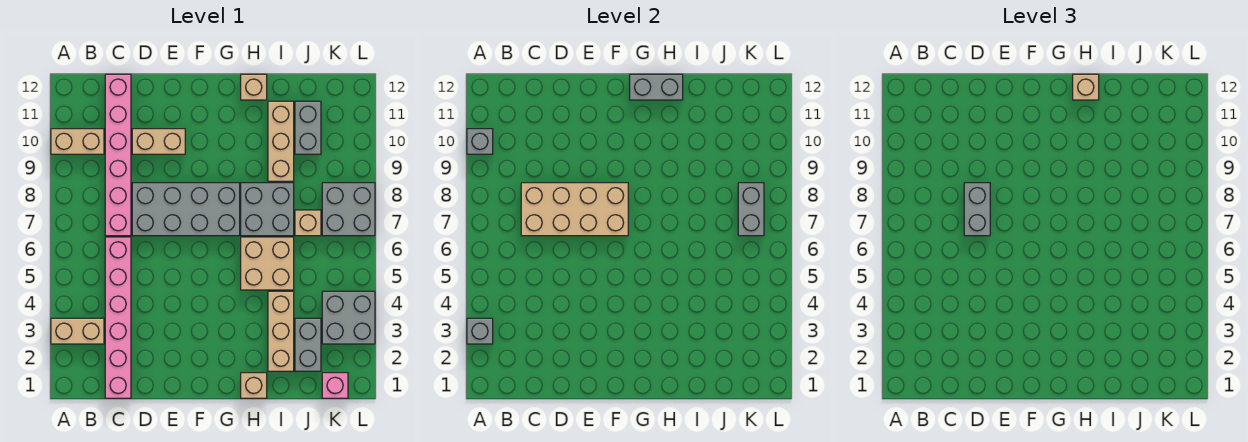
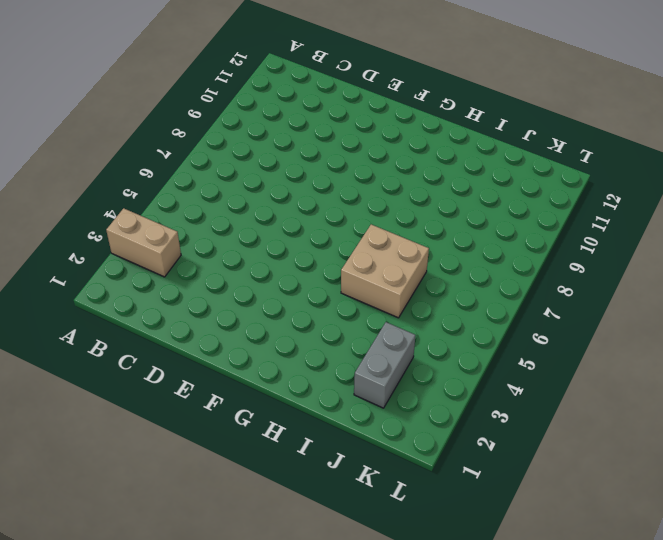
none -> tan brick A10:B10 level 1
none -> pink brick C1:C6 level 1
none -> pink brick C7:C12 level 1

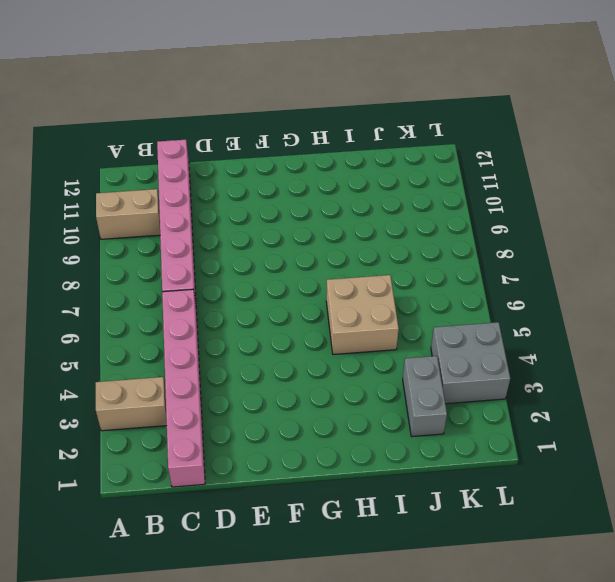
none -> grey brick D7:G8 level 1
none -> tan brick D10:E10 level 1
none -> tan brick H1 level 1

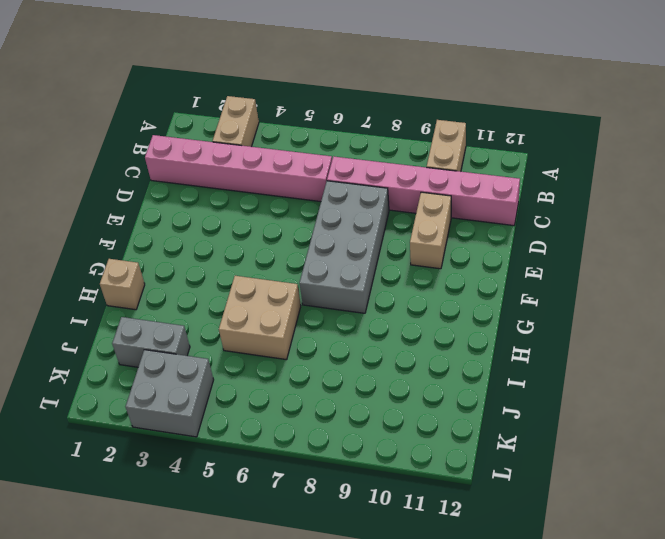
none -> grey brick H7:I8 level 1
none -> tan brick H12 level 1
none -> tan brick I2:I4 level 1

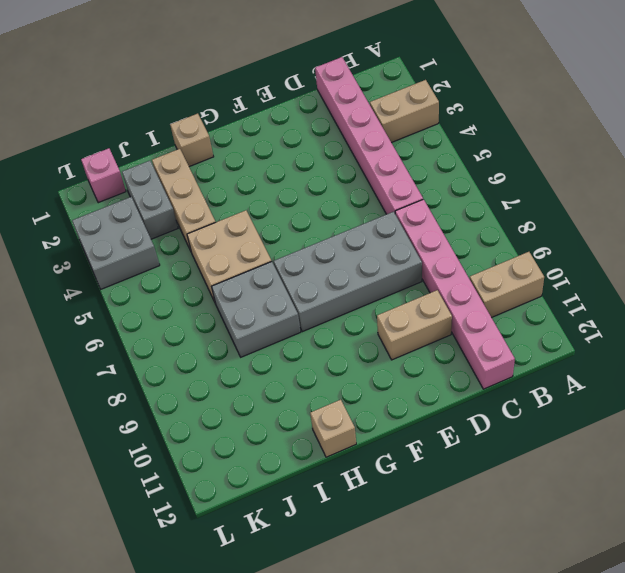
none -> tan brick I9:I11 level 1
none -> tan brick J7 level 1
none -> grey brick J10:J11 level 1

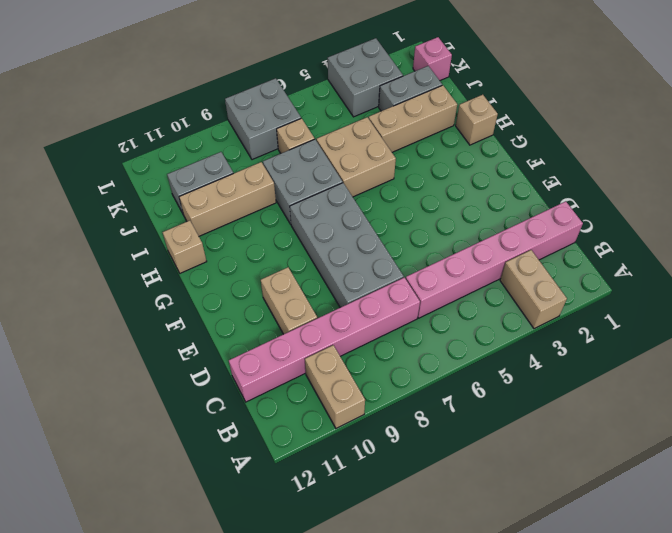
none -> grey brick A3 level 2
none -> grey brick A10 level 2
none -> tan brick C7:F8 level 2

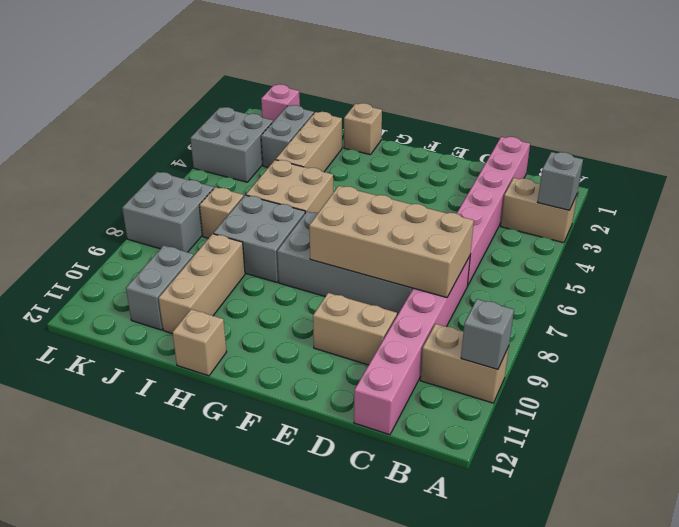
none -> grey brick G12:H12 level 2
none -> grey brick K7:K8 level 2
none -> grey brick D7:D8 level 3

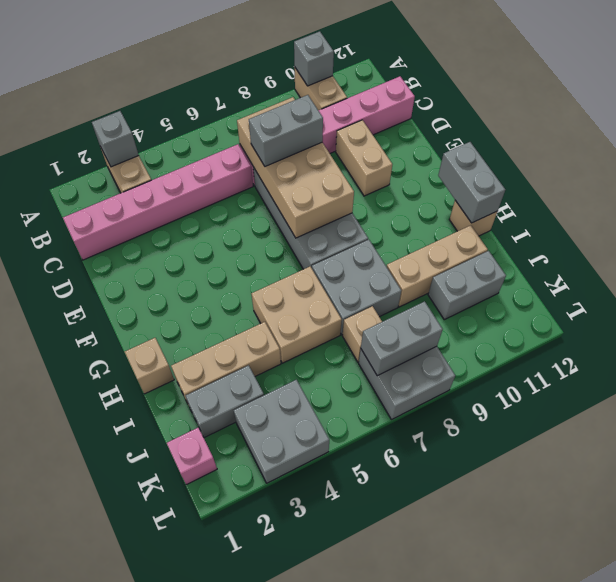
none -> tan brick H12 level 3

